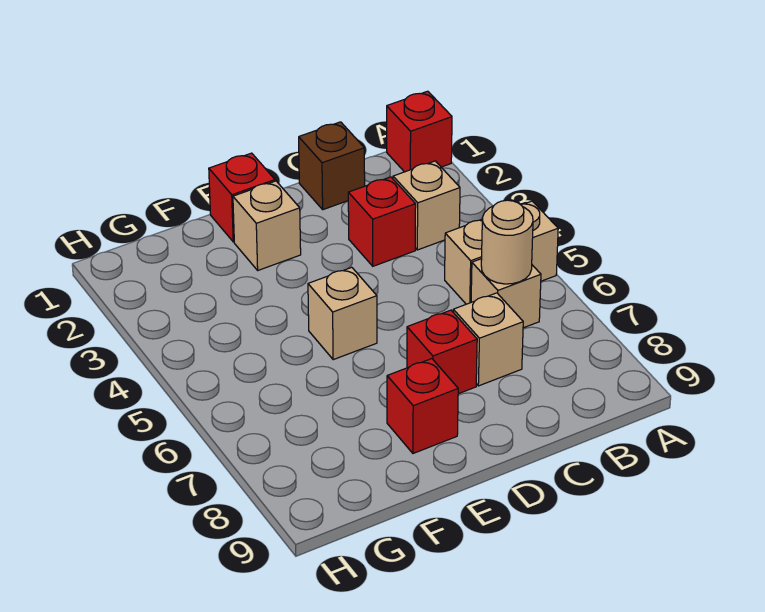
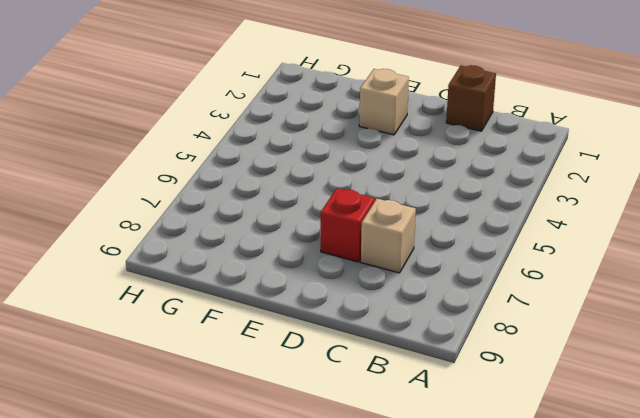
none -> red brick A1 level 1
none -> tan brick A5:B5 level 1
none -> tan brick B3 level 1

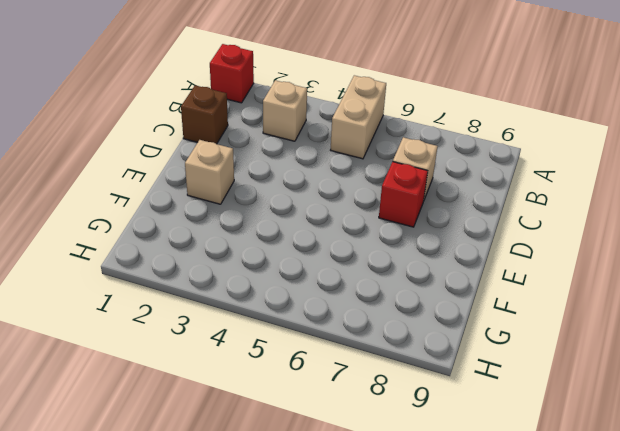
none -> tan brick B6 level 1
none -> red brick C3 level 1
none -> red brick E1 level 1

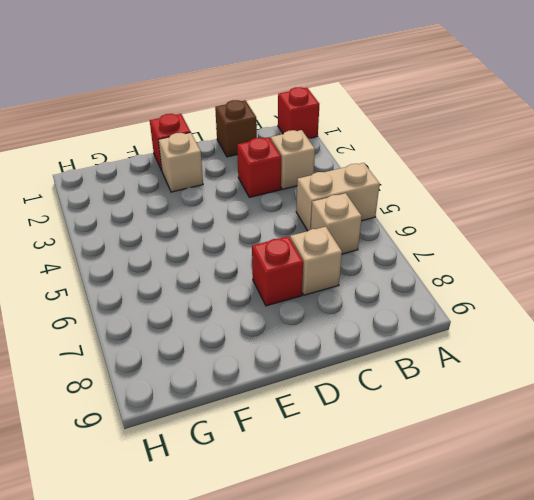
none -> tan brick E5 level 1
none -> red brick E8 level 1
none -> tan round brick B6 level 2

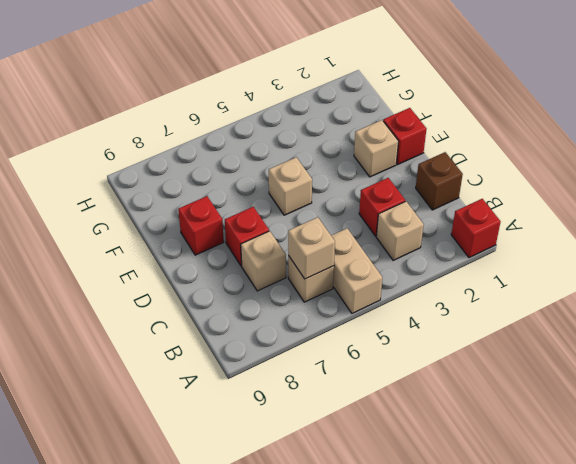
tan brick B6 level 2 -> tan round brick B6 level 2

